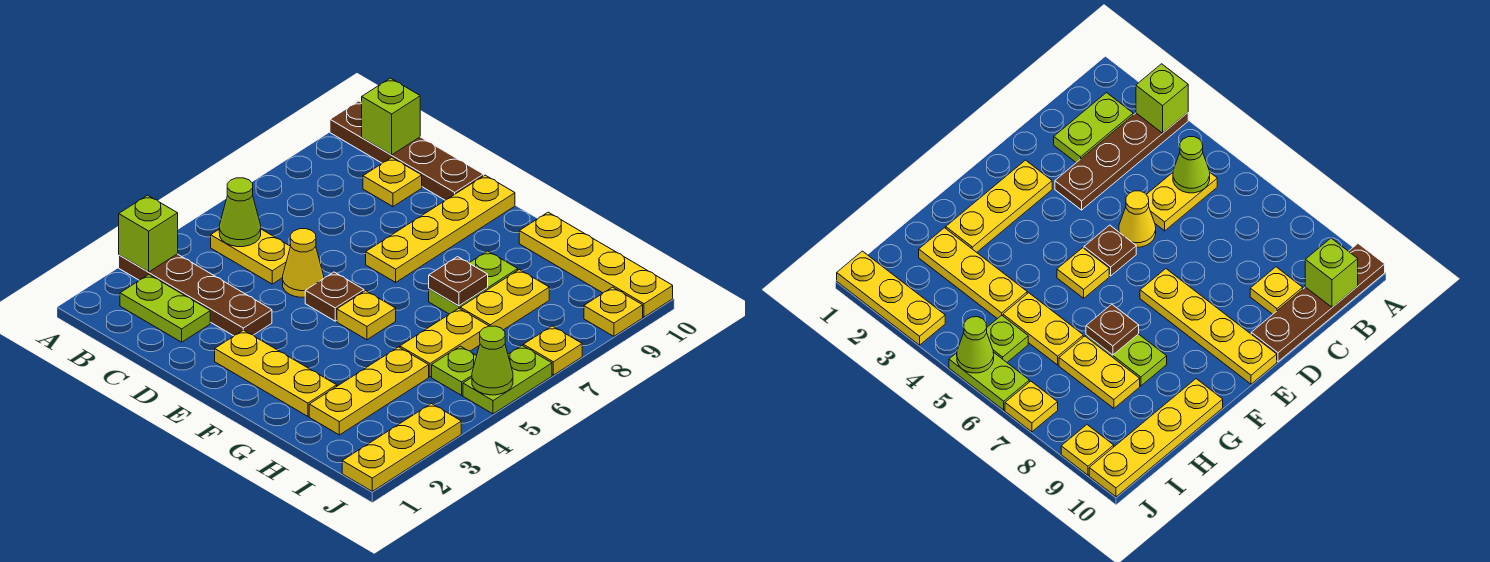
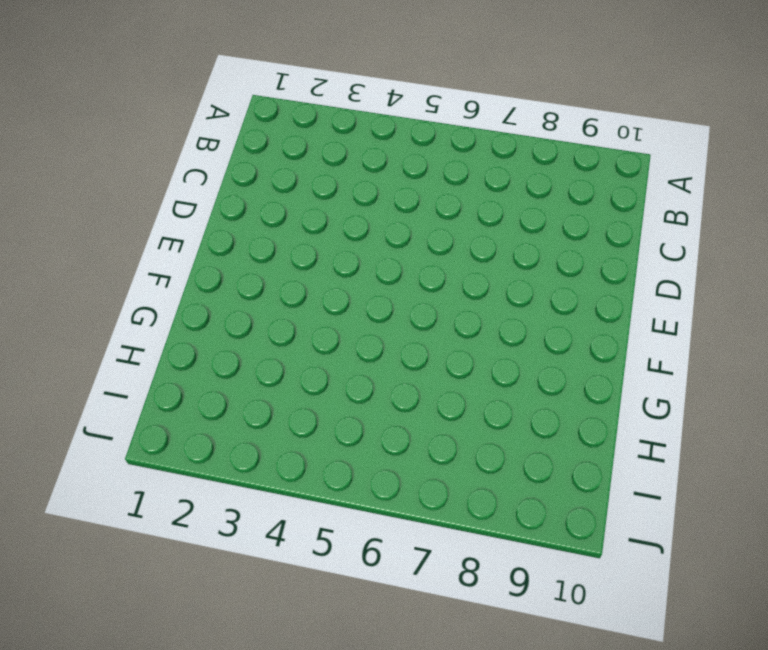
none -> brown plate A3:D3 level 1
none -> brown plate A10:D10 level 1
none -> lime plate B2:C2 level 1

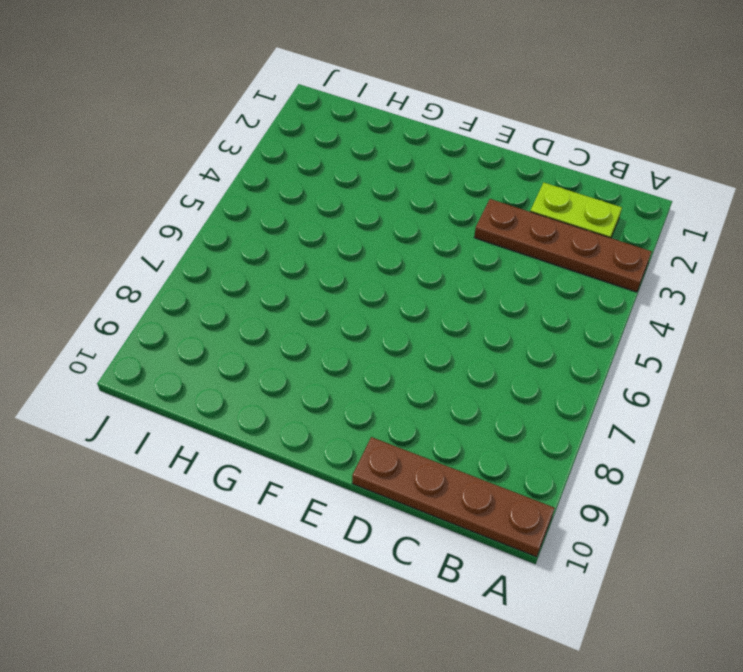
none -> yellow plate B5:C5 level 1
none -> yellow plate C9 level 1
none -> yellow cone D5 level 1

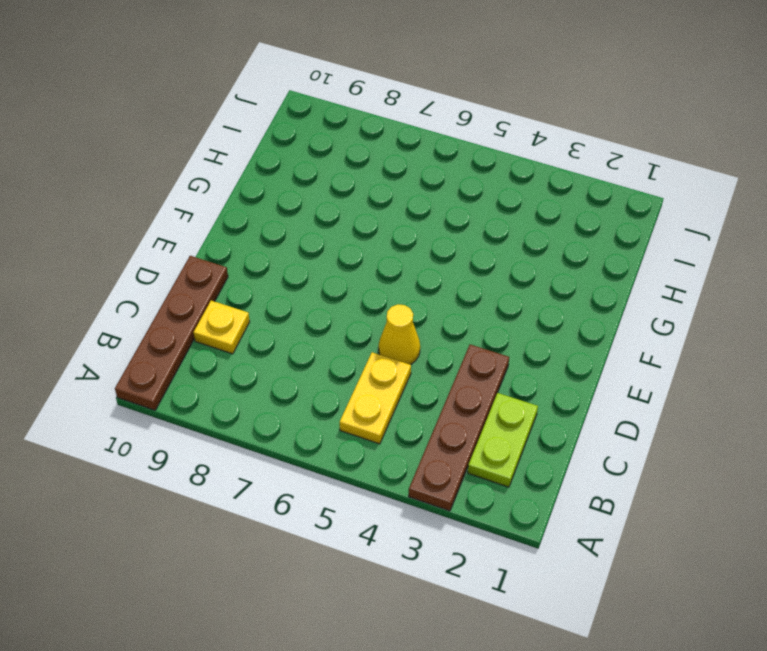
none -> yellow plate E2:G2 level 1
none -> brown plate E5 level 1
none -> yellow plate E7:E10 level 1

